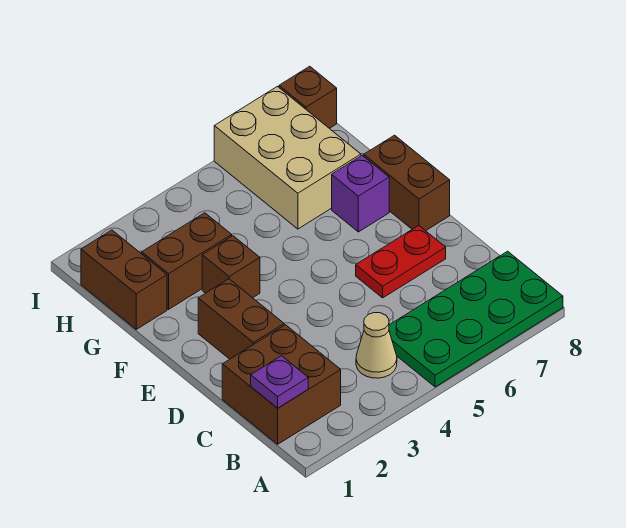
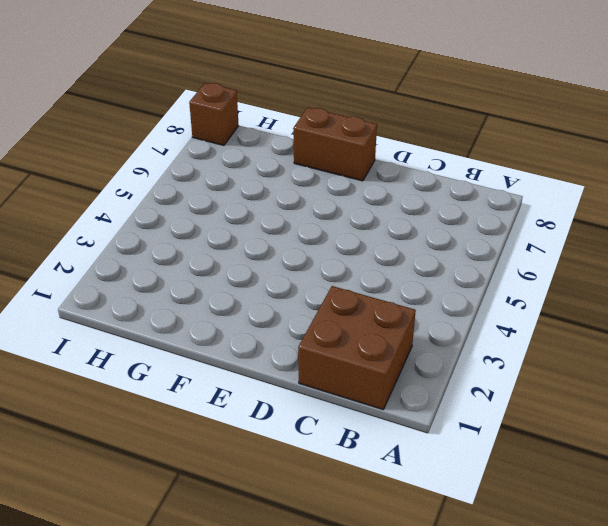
none -> green plate A5:B8 level 1
none -> tan cone B4 level 1
none -> brown brick D2:E2 level 1

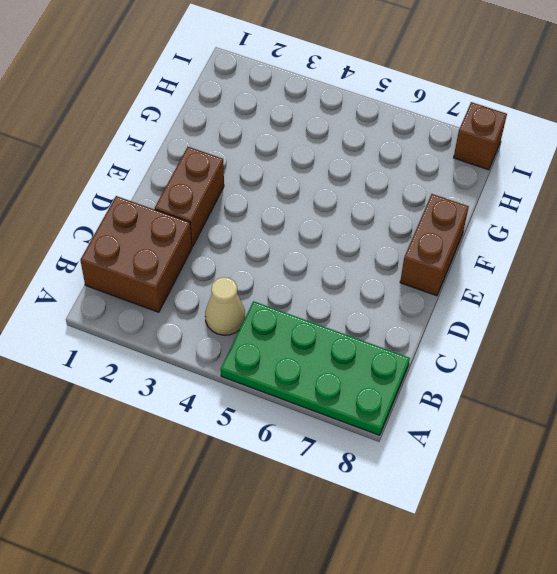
none -> red plate D6:D7 level 1
none -> brown brick F3 level 1
none -> purple brick F7 level 1

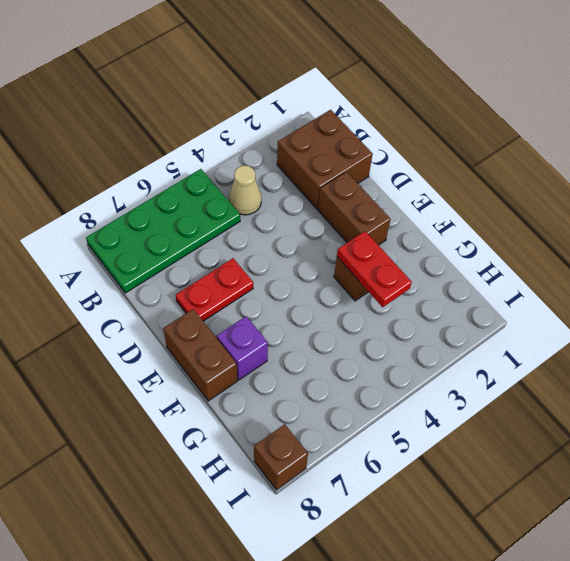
red plate F3:G3 level 2 -> none
none -> brown brick G1:H1 level 1
none -> brown brick G2:G3 level 1
none -> tan brick G6:I7 level 1

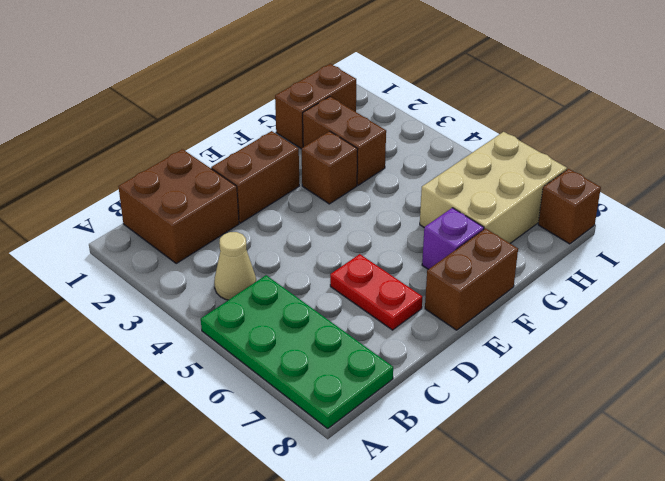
none -> purple plate B1 level 2

